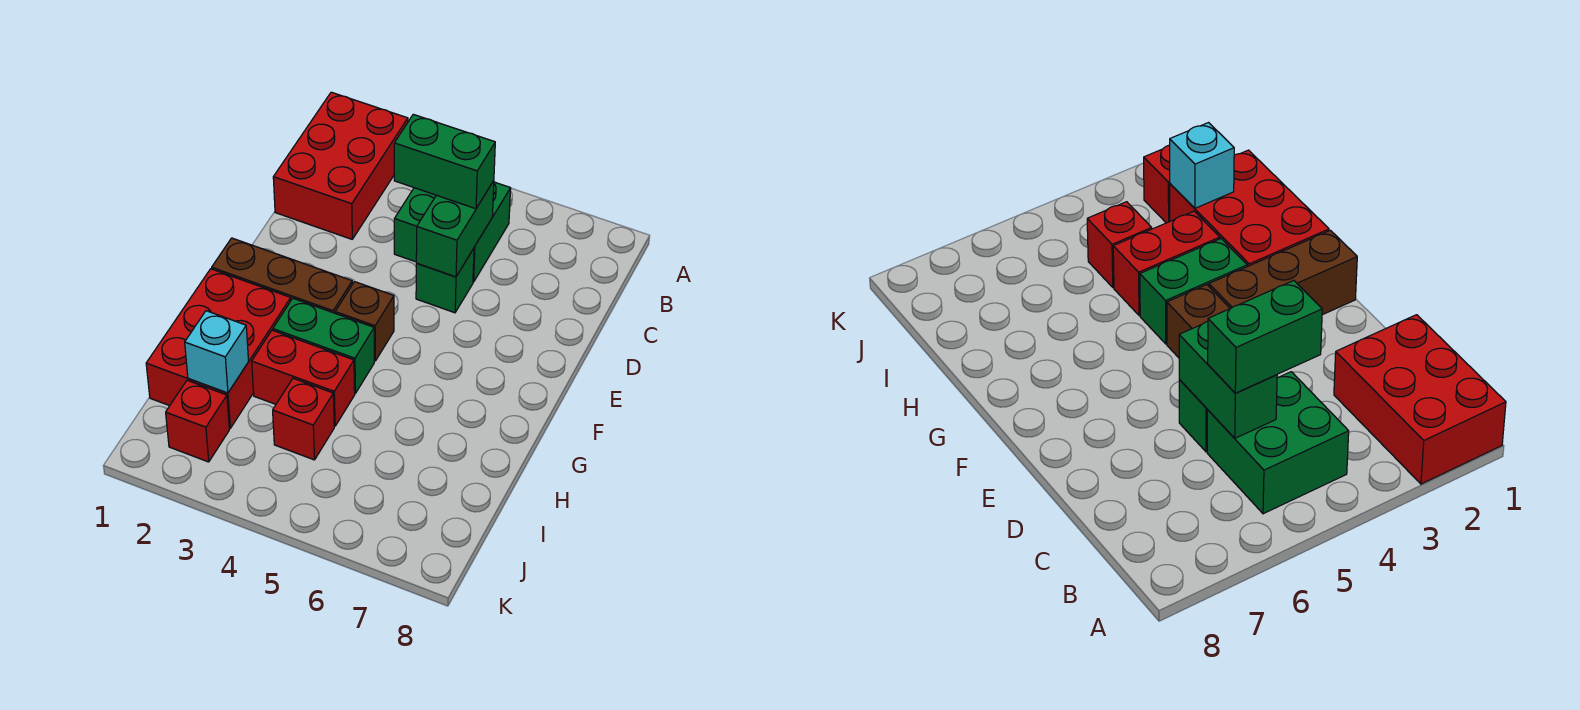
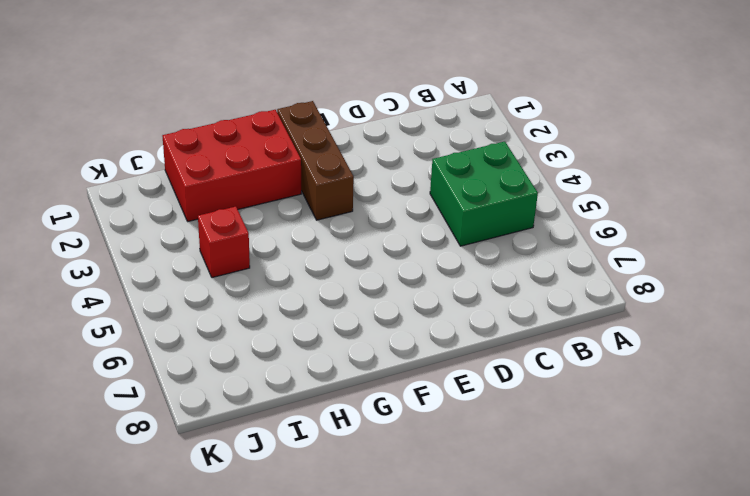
none -> red brick A1:C2 level 1
none -> green brick D5 level 1
none -> brown brick F4 level 1

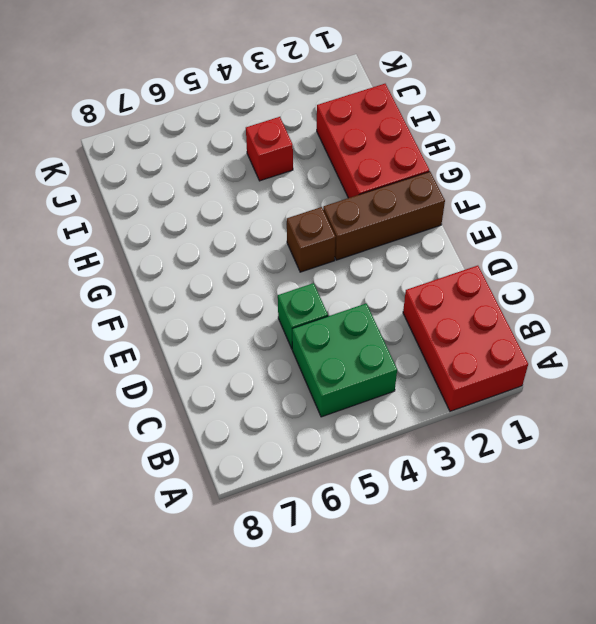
none -> green brick G3:G4 level 1
none -> red brick H3:H4 level 1
none -> red brick J2 level 1

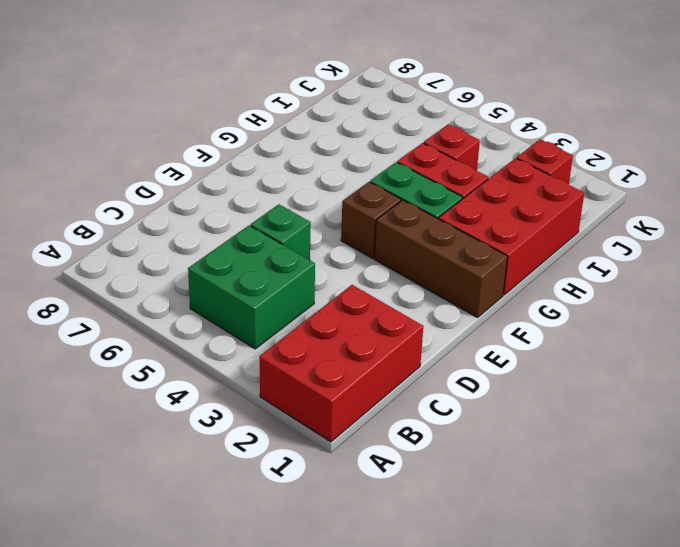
none -> green brick C5:D5 level 2
none -> cyan brick I2 level 2
none -> green brick C4:C5 level 3

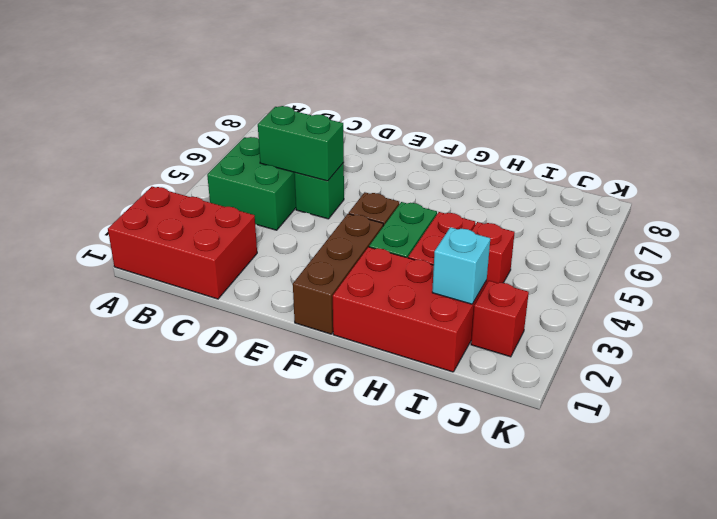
none -> green brick C4:C5 level 3

